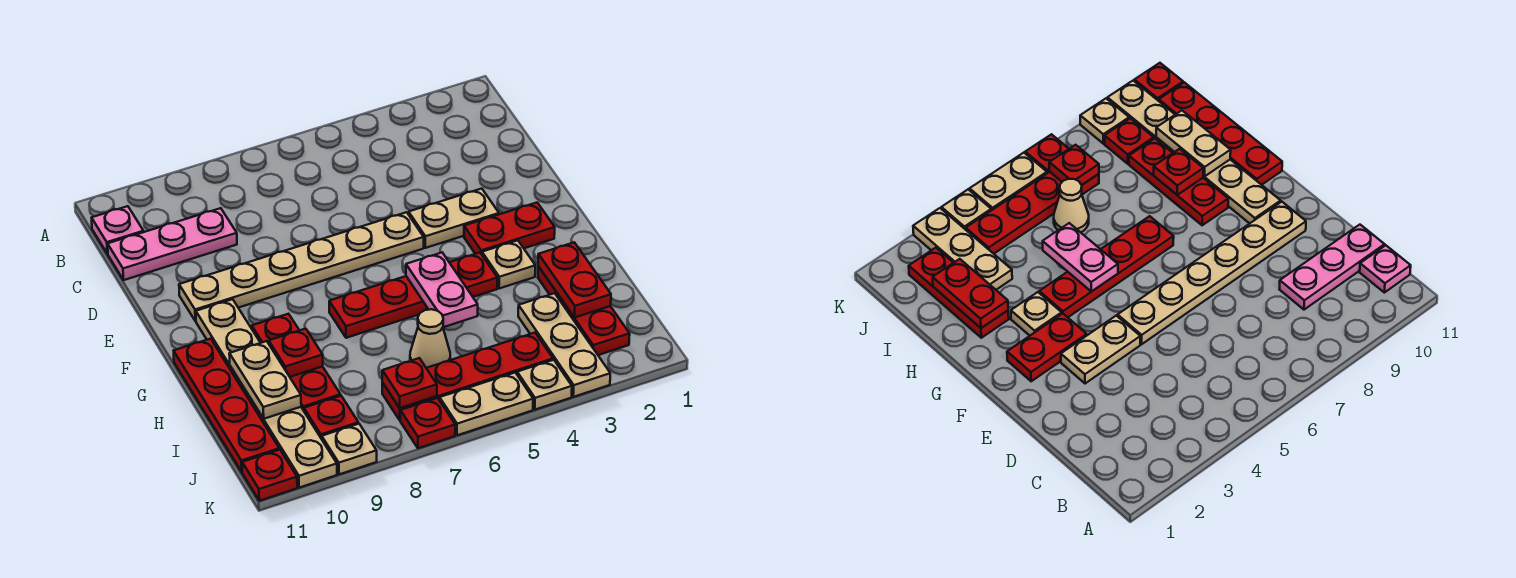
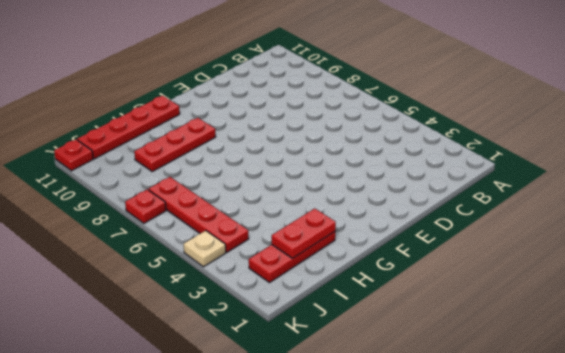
none -> pink plate B11 level 1
none -> pink plate C9:C11 level 1
none -> tan plate E3:E4 level 1

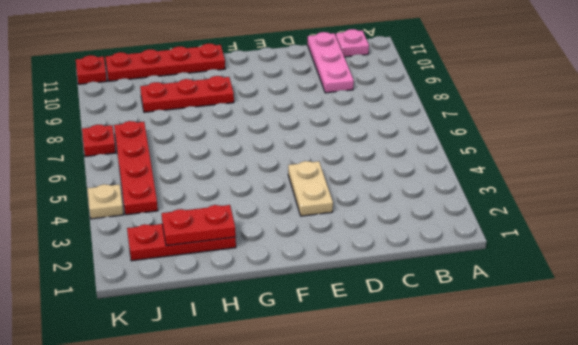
none -> tan plate E5:E10 level 1
none -> red plate F2:F3 level 1
none -> tan plate F10:K10 level 1

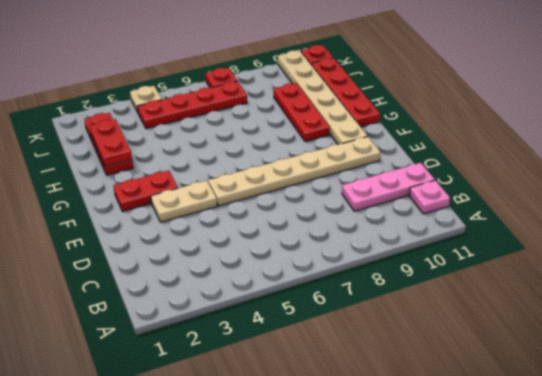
none -> tan plate G3 level 1
none -> red plate G4:G7 level 1
none -> tan plate I3:K3 level 1

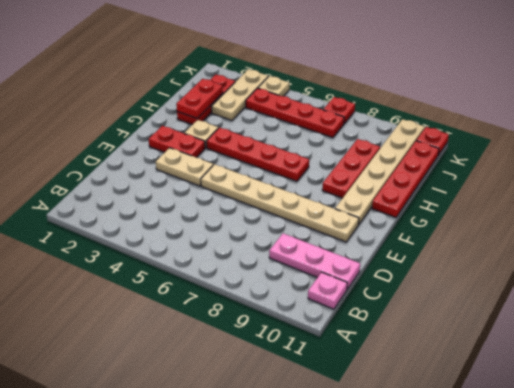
none -> tan cone I6 level 1
none -> red plate J9 level 1
none -> tan plate K5:K6 level 1

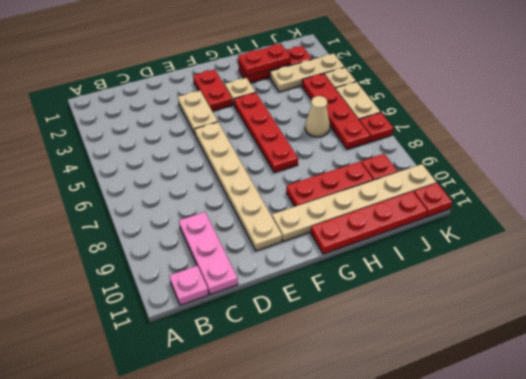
none -> tan plate K9 level 1
none -> pink plate G5:H5 level 2
none -> red plate H9 level 2

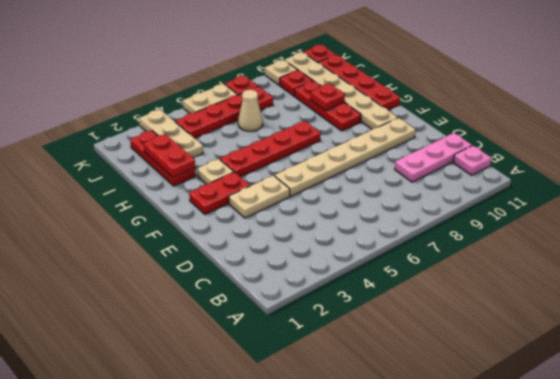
none -> tan plate K4 level 1
none -> pink plate G5:H5 level 2
none -> tan plate H10:I10 level 2

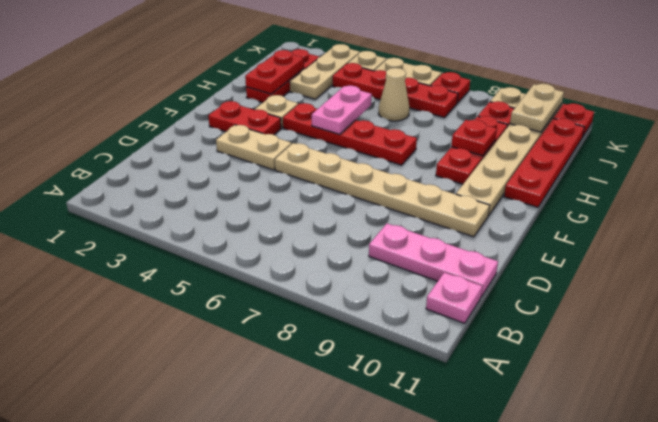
tan plate J10:K10 level 2 -> tan plate H10:I10 level 2
none -> red plate J7 level 2

